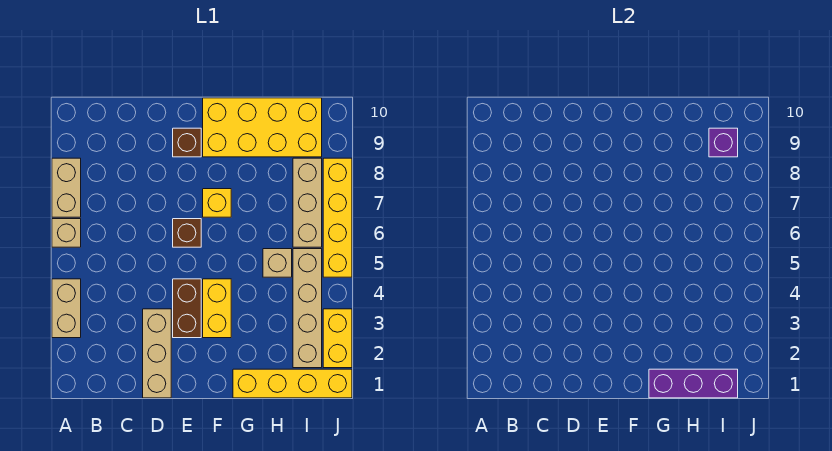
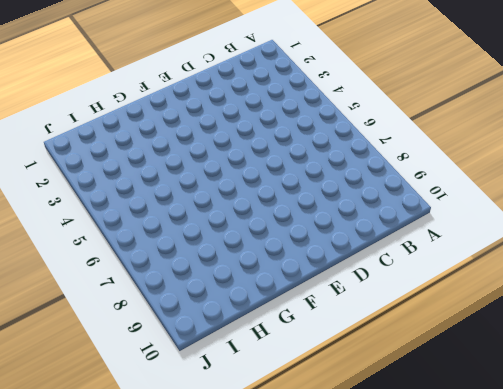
none -> tan brick A3:A4 level 1
none -> tan brick A6 level 1
none -> tan brick A7:A8 level 1

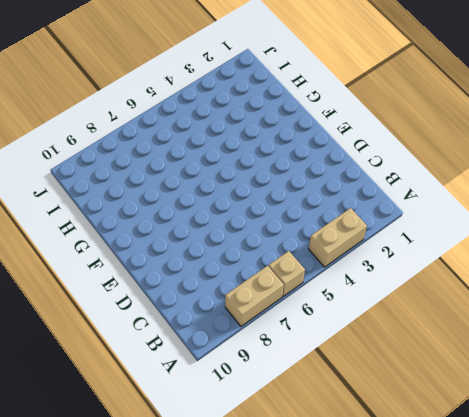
none -> tan brick D1:D3 level 1
none -> brown brick E3:E4 level 1
none -> brown brick E6 level 1

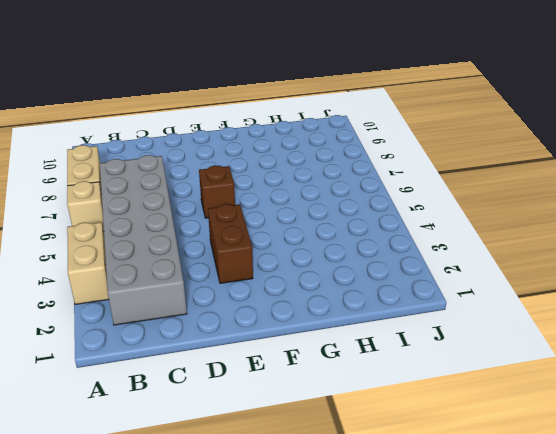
grey brick B2:C7 level 1 -> none
none -> tan brick D1:D3 level 1
none -> brown brick E9 level 1
none -> yellow brick F3:F4 level 1

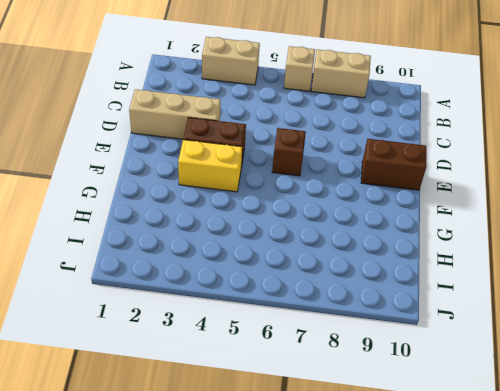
brown brick E9:E10 level 1 -> brown brick E9 level 1
none -> yellow brick F7 level 1
none -> yellow brick F9:I10 level 1
none -> yellow brick G1:J1 level 1

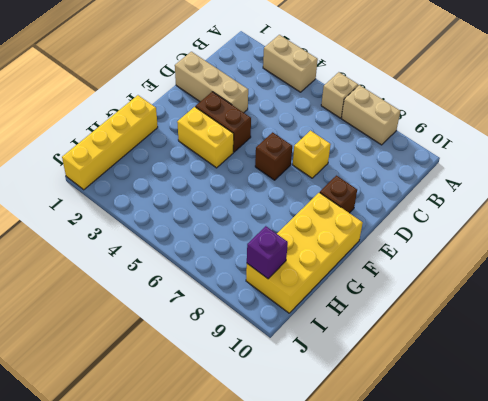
yellow brick D7 level 1 -> yellow brick F7 level 1
none -> tan brick H5 level 1
none -> tan brick I2:I5 level 1
none -> tan brick I6:I8 level 1

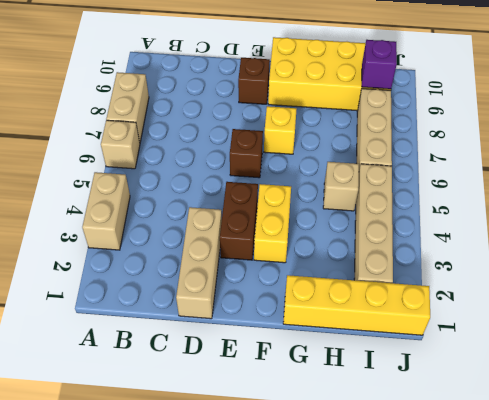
none -> yellow brick J2:J3 level 1
none -> yellow brick J5:J8 level 1
none -> purple brick G1:I1 level 2

